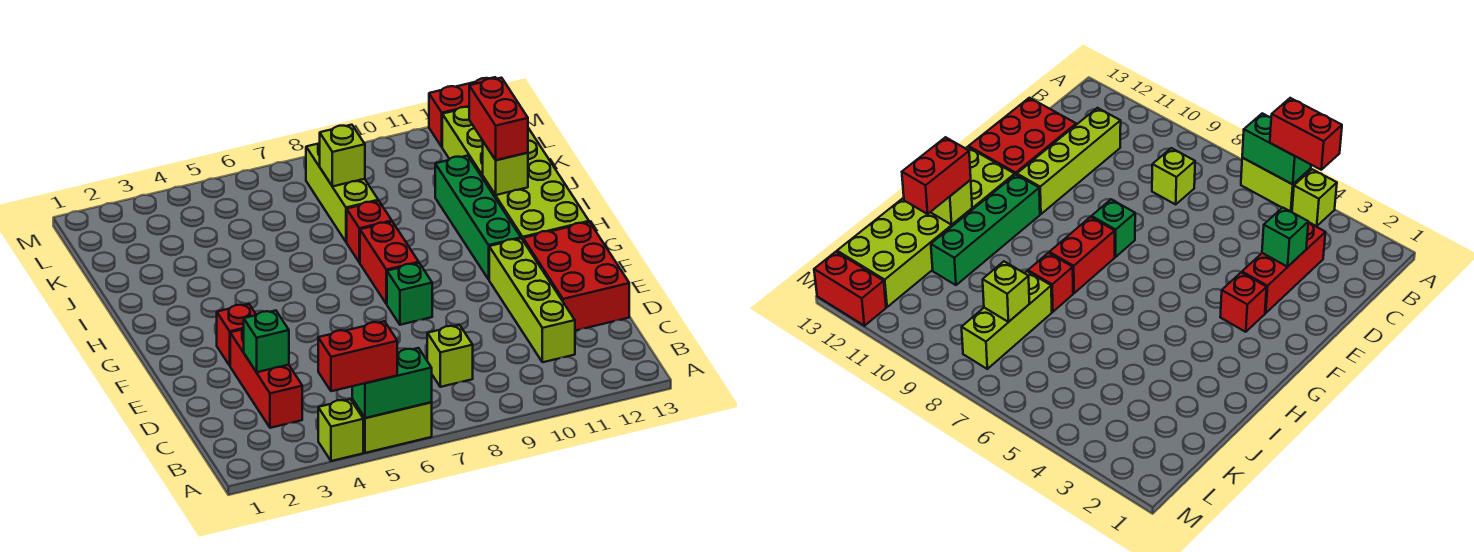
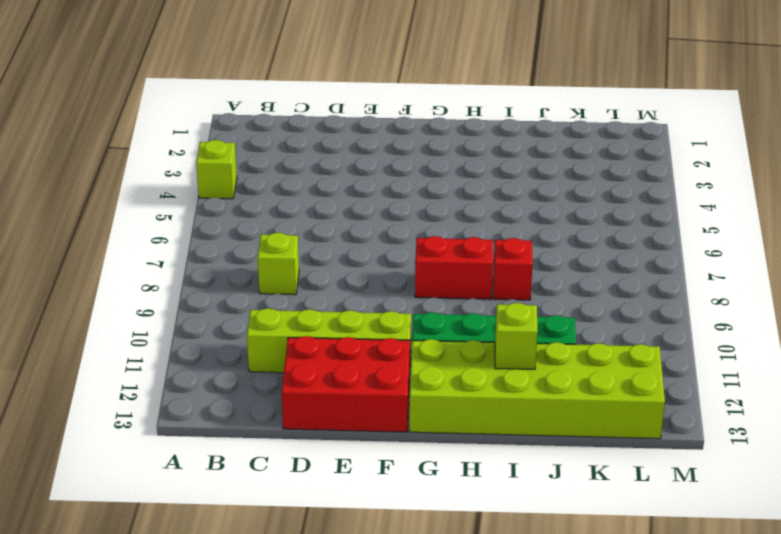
none -> lime brick A5:A6 level 1
none -> red brick C3:E3 level 1
none -> red brick F3 level 1

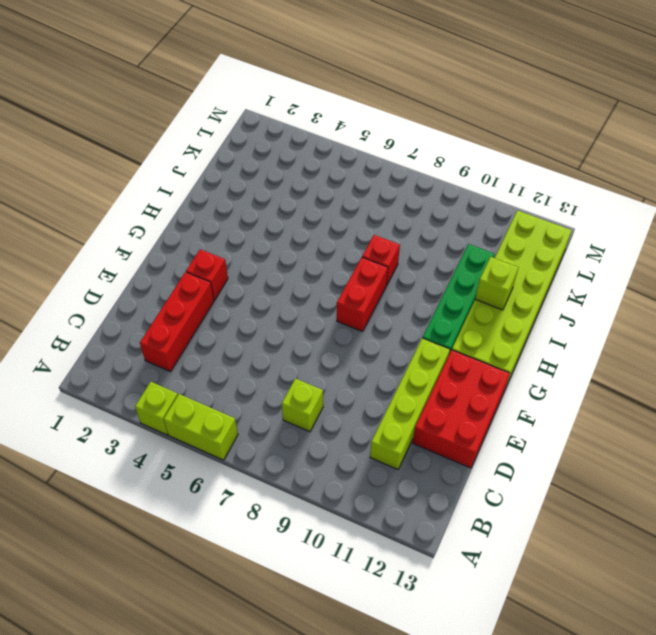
none -> green brick F8 level 1
none -> lime brick J8:L8 level 1
none -> red brick M12:M13 level 1

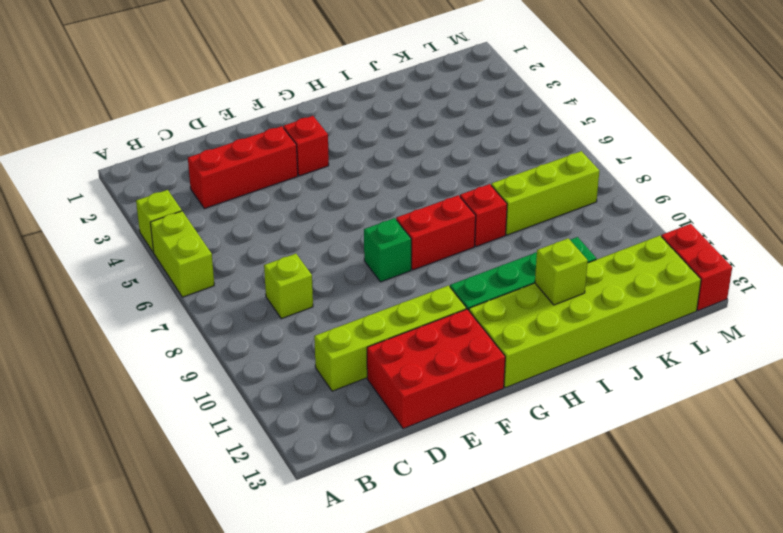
none -> green brick A5:A6 level 2
none -> green brick D3 level 2
none -> lime brick K8 level 2

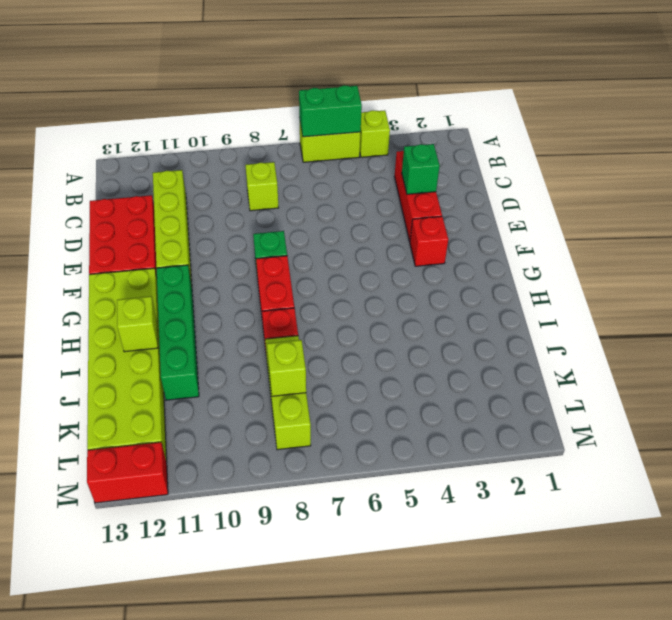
none -> red brick A4:A5 level 3
none -> red brick I12:J12 level 3

